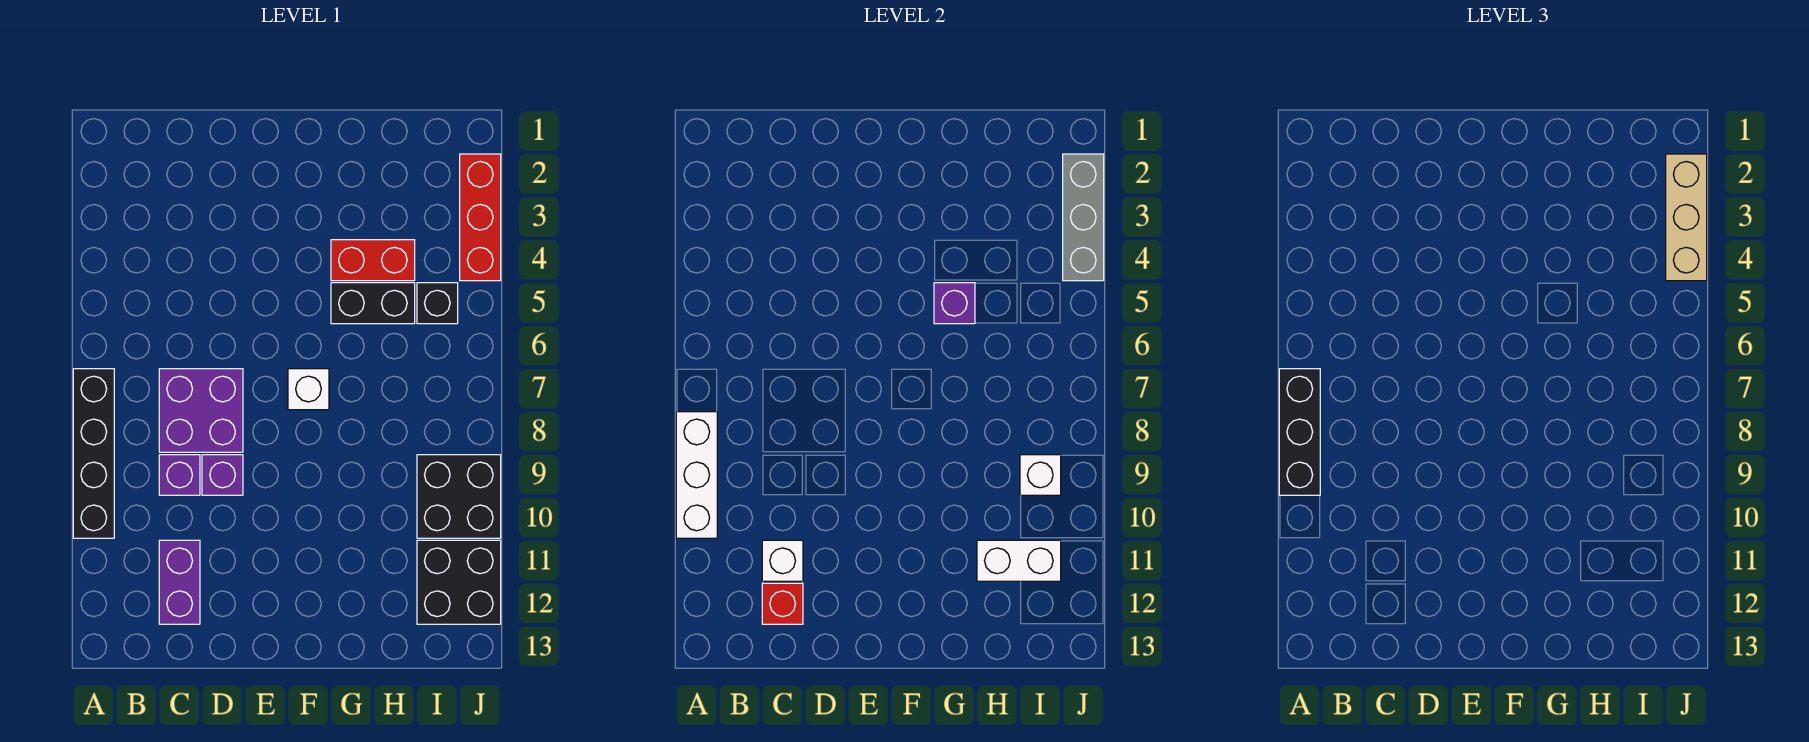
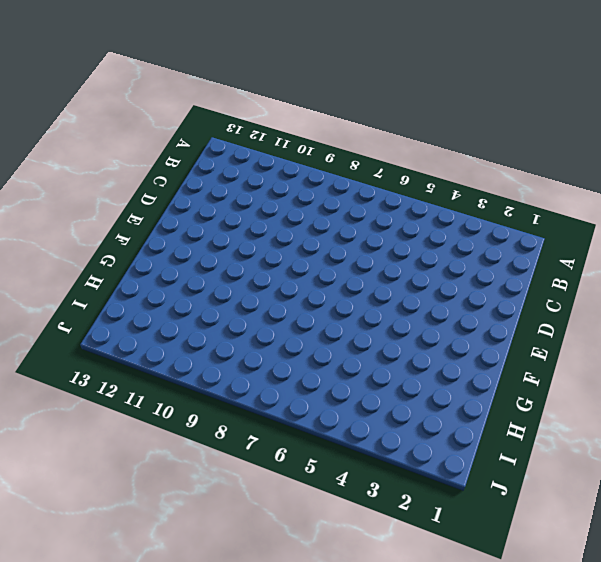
none -> black brick A7:A10 level 1
none -> purple brick C7:D8 level 1
none -> purple brick C9 level 1

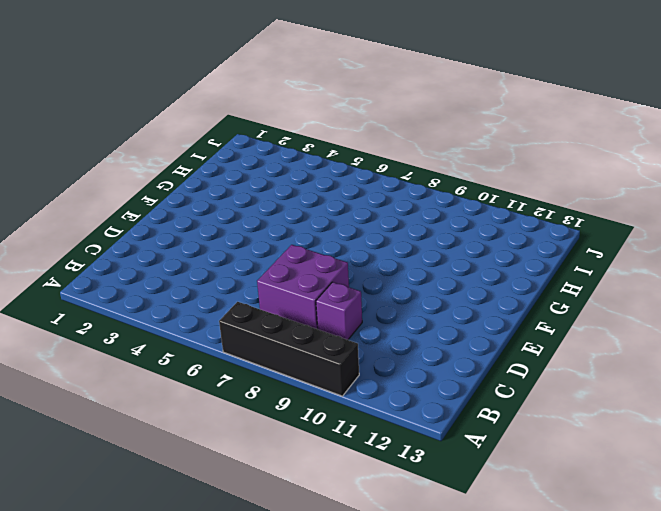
none -> purple brick C11:C12 level 1
none -> purple brick D9 level 1
none -> white brick F7 level 1

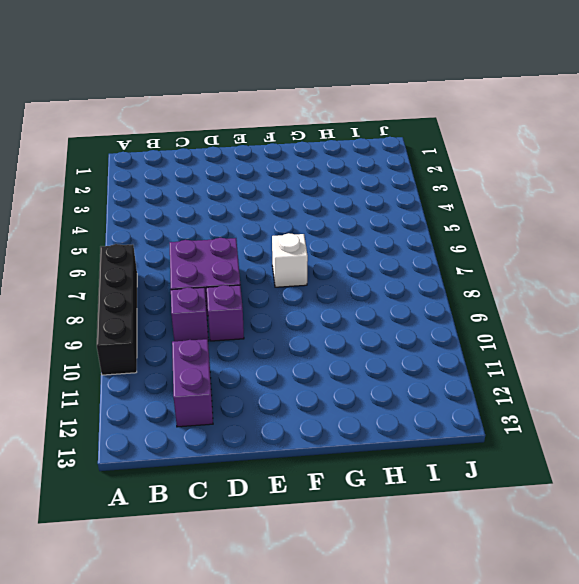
none -> red brick G4:H4 level 1
none -> black brick G5:H5 level 1
none -> black brick I5 level 1

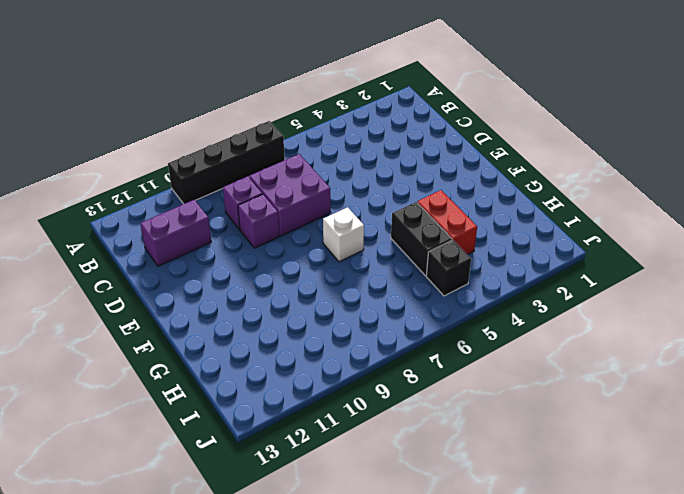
none -> black brick I9:J10 level 1
none -> black brick I11:J12 level 1
none -> red brick J2:J4 level 1

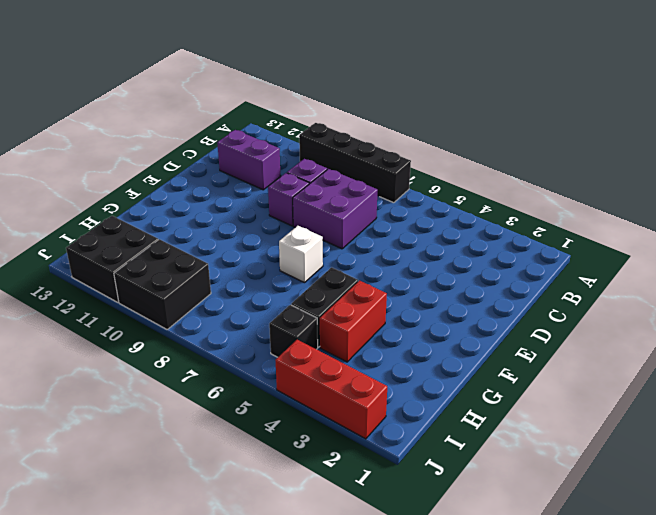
none -> white brick A8:A10 level 2
none -> white brick C11 level 2
none -> red brick C12 level 2

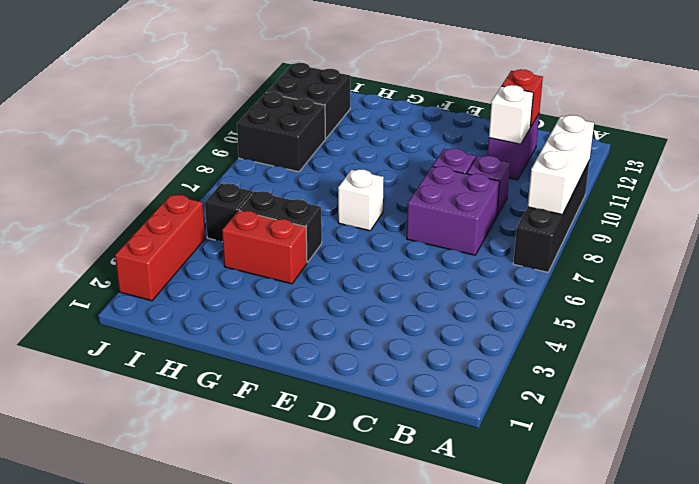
none -> purple brick G5 level 2
none -> white brick H11:I11 level 2
none -> white brick I9 level 2

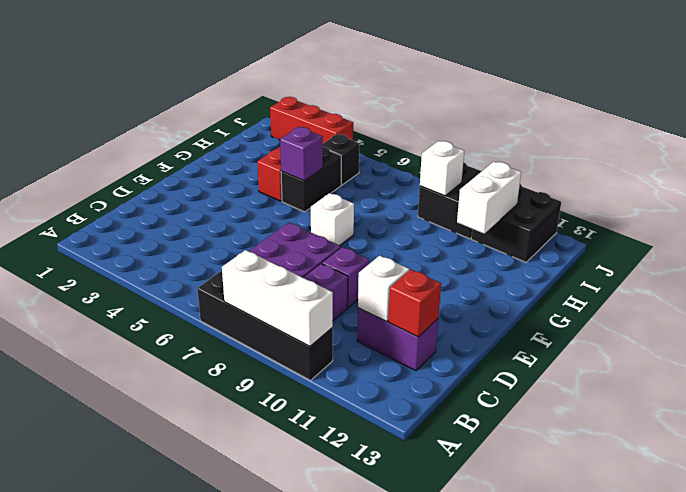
none -> grey brick J2:J4 level 2
none -> black brick A7:A9 level 3
none -> tan brick J2:J4 level 3

